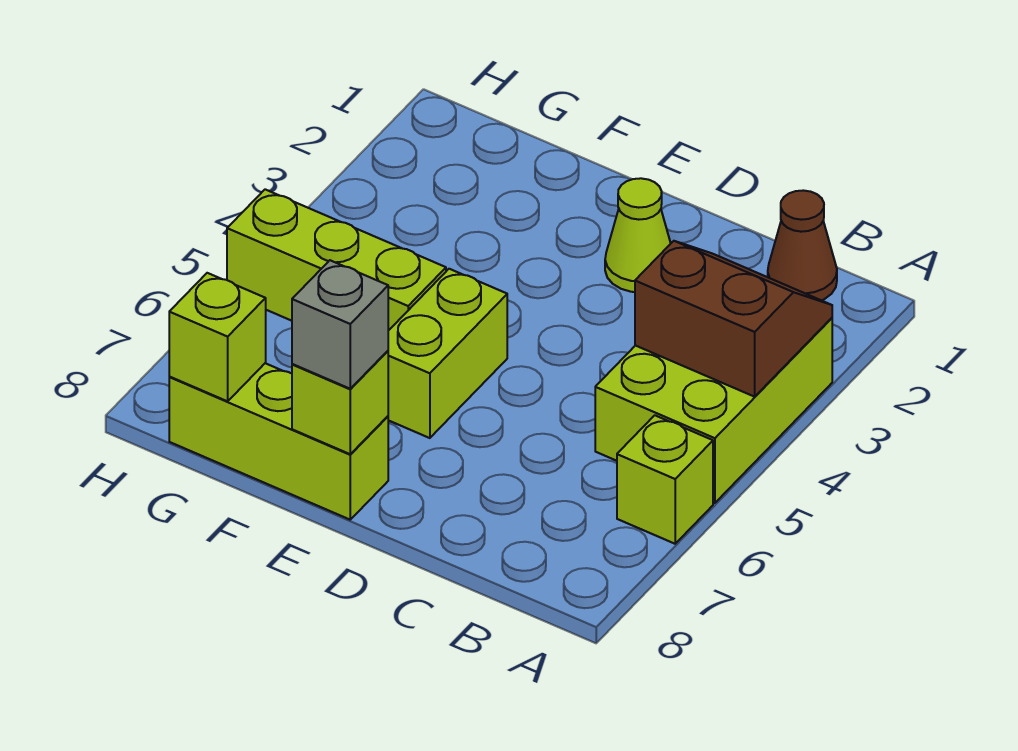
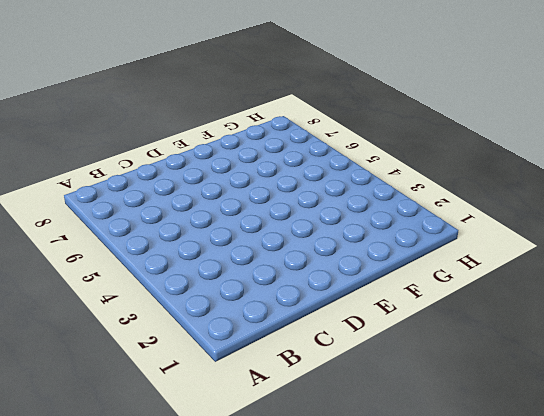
none -> lime brick A3:B5 level 1
none -> lime brick A6 level 1

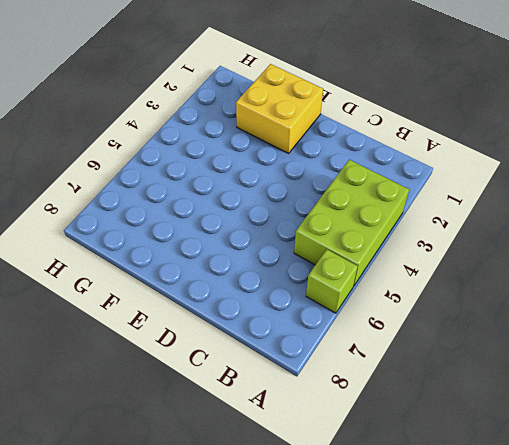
yellow brick E1:F2 level 1 -> none
none -> brown cone B1 level 1
none -> lime cone D2 level 1

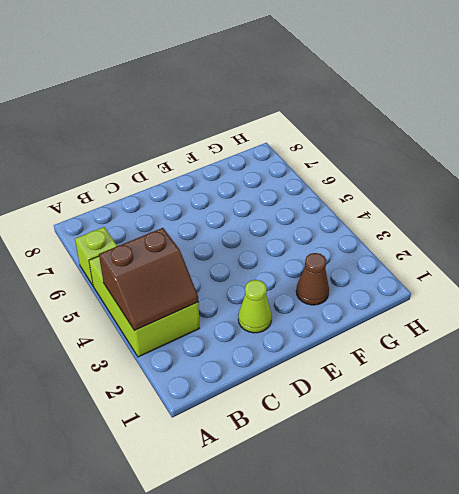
brown cone F2 level 1 -> brown cone B1 level 1
none -> lime brick E5:E6 level 1
none -> lime brick E8:G8 level 1

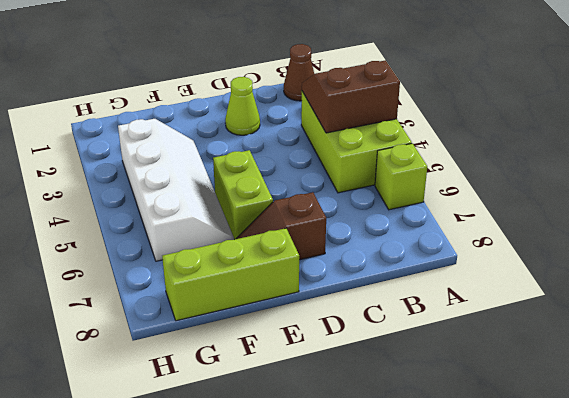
brown slope D7:E7 level 1 top D -> none
white slope F3:G6 level 1 top G -> lime brick F5:H5 level 1
none -> lime brick E8 level 2
none -> lime brick G8 level 2

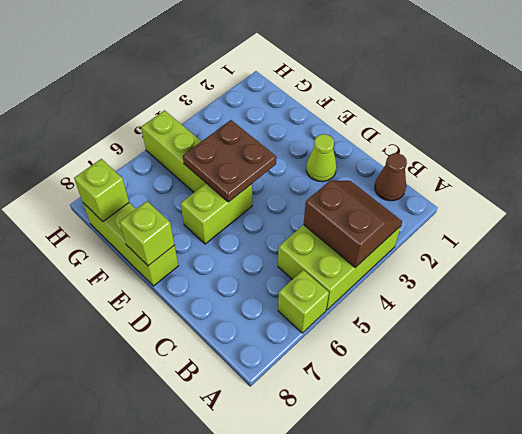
brown plate E4:F5 level 2 -> none
none -> grey brick E8 level 3

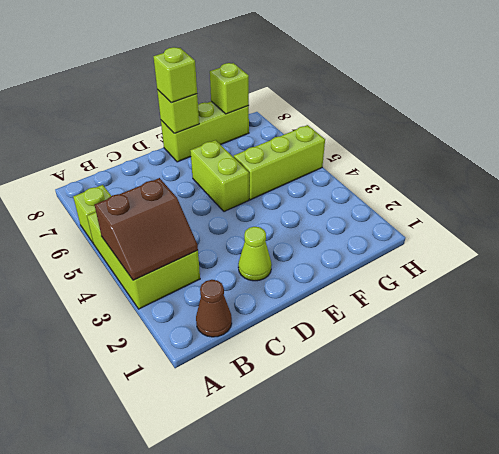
lime brick E8 level 3 -> grey brick E8 level 3

